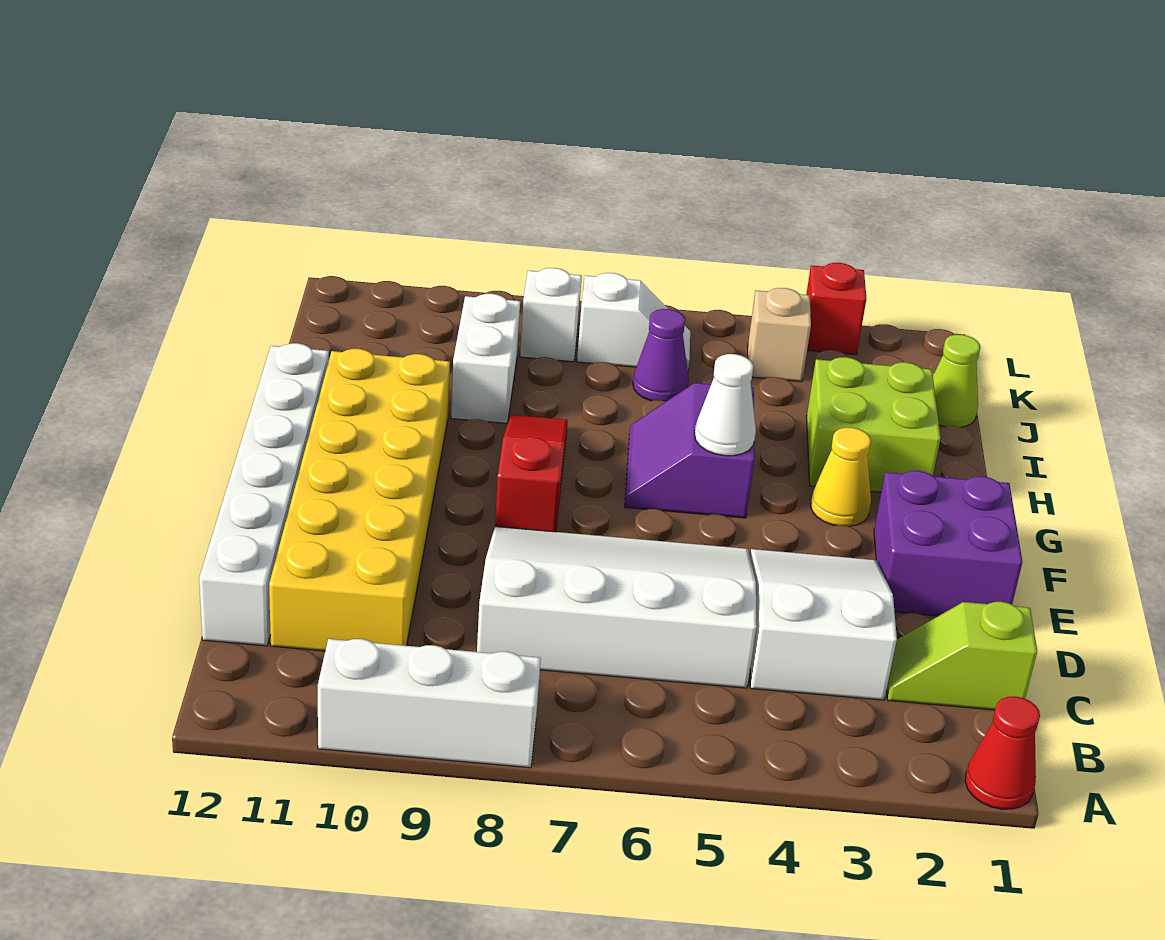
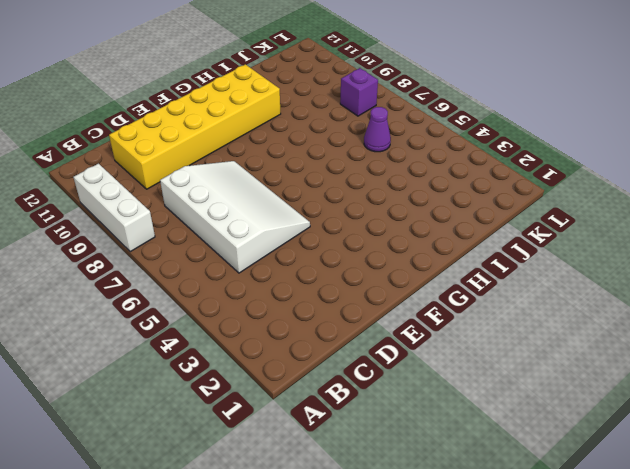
purple brick K8 level 1 -> white brick K8 level 1
none -> red cone A1 level 1
none -> lime slope C1:C2 level 1 top 1
none -> white slope C3:E4 level 1 top C

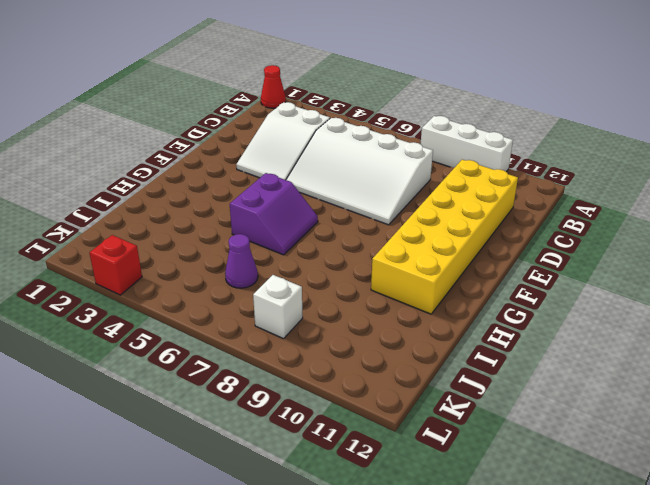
none -> lime slope C1:C2 level 1 top 1
none -> white brick C12:H12 level 1
none -> purple brick E1:F2 level 1

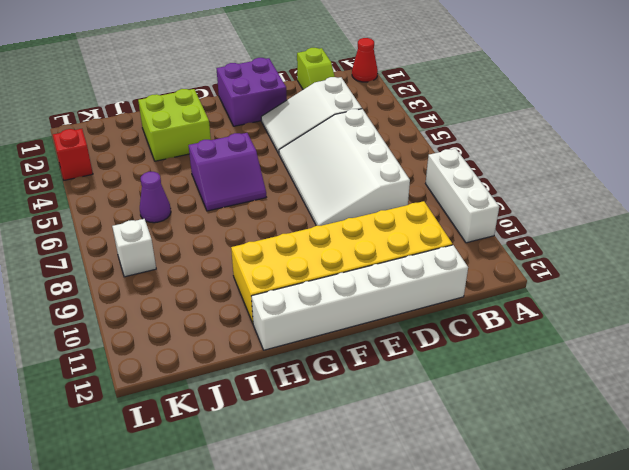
none -> red slope F8:H8 level 1 top F
none -> yellow cone G3 level 1
none -> white brick I9:J9 level 1

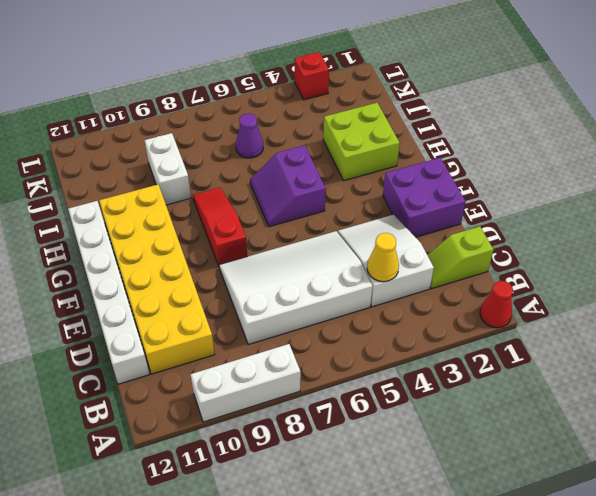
yellow cone C4 level 2 -> yellow cone G3 level 1
none -> lime cone J1 level 1
none -> tan brick K4 level 1
none -> white slope K6:K7 level 1 top 7

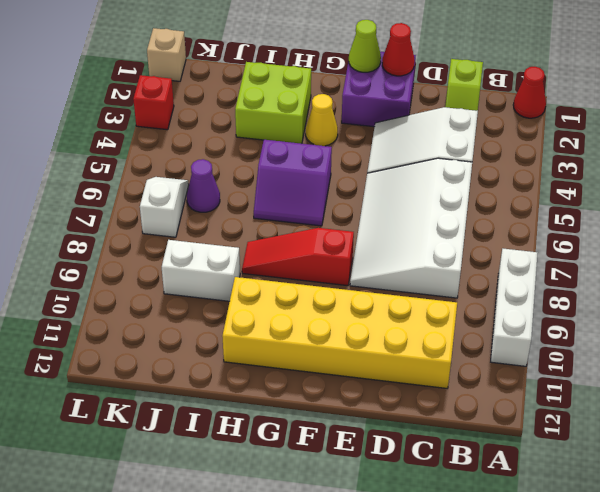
red cone E1 level 2 -> none
lime cone F1 level 2 -> lime cone J1 level 1
tan brick L1 level 1 -> tan brick K4 level 1
none -> white brick C12:H12 level 1
none -> white brick K8 level 1
none -> white cone G5 level 2

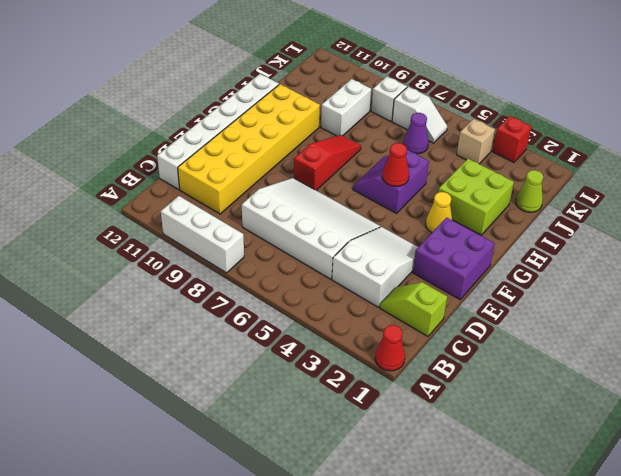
red cone G5 level 2 -> white cone G5 level 2

